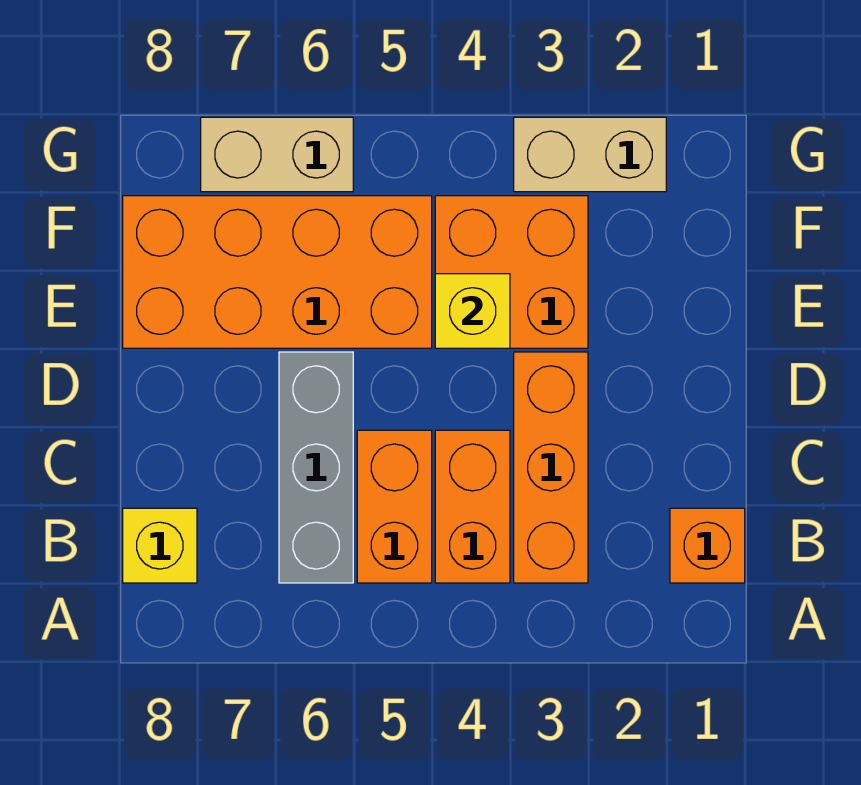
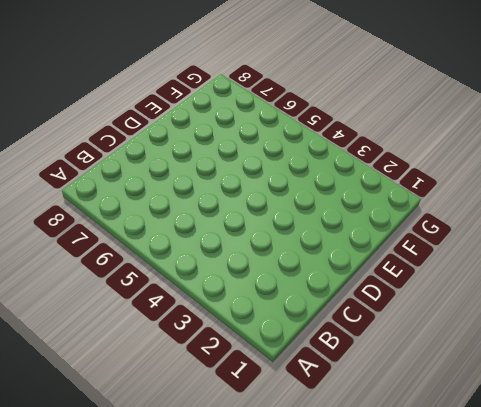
none -> orange brick B1 level 1
none -> orange brick B3:D3 level 1

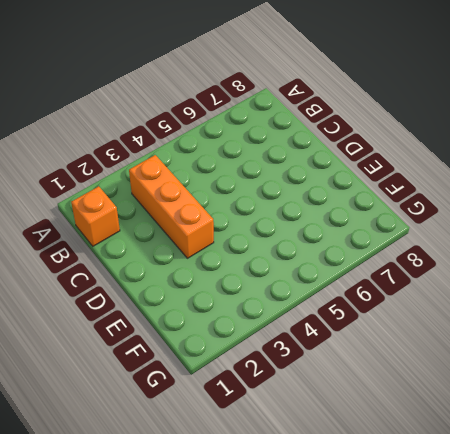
none -> orange brick B4:C4 level 1
none -> orange brick B5:C5 level 1

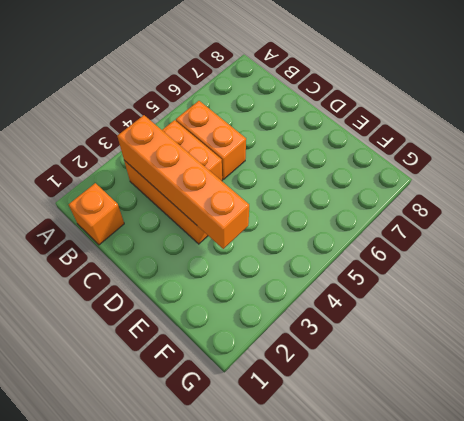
orange brick B3:E3 level 2 -> none
none -> grey brick B6:D6 level 1
none -> yellow brick B8 level 1

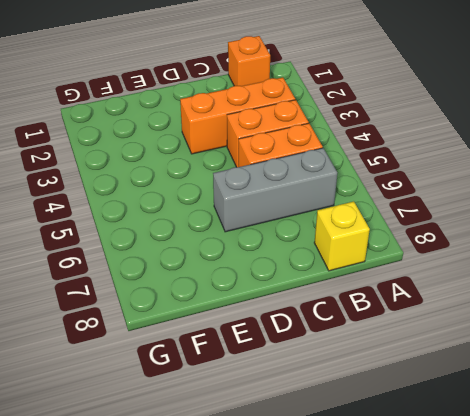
none -> orange brick E3:F4 level 1
none -> orange brick E5:F8 level 1

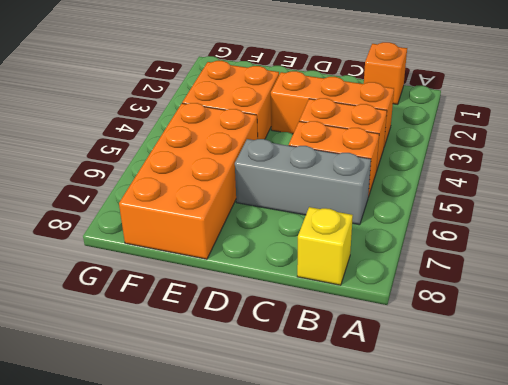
none -> tan brick G2:G3 level 1
none -> tan brick G6:G7 level 1

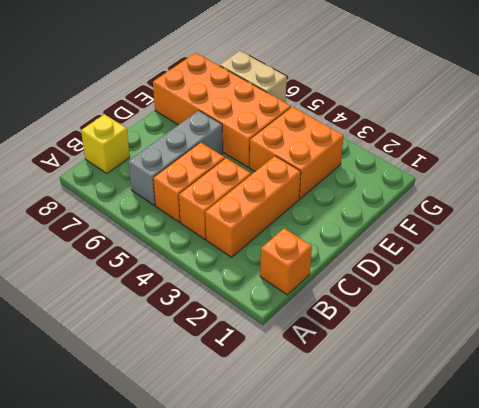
none -> tan brick G2:G3 level 1
none -> yellow brick E4 level 2

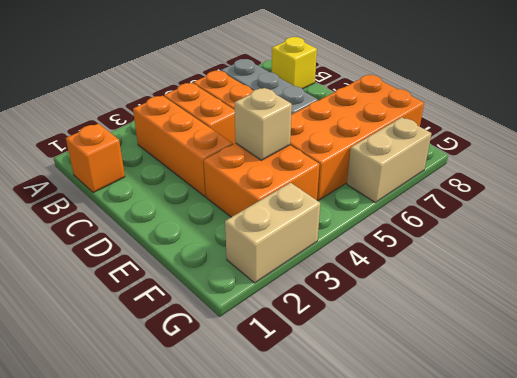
tan brick E4 level 2 -> yellow brick E4 level 2

